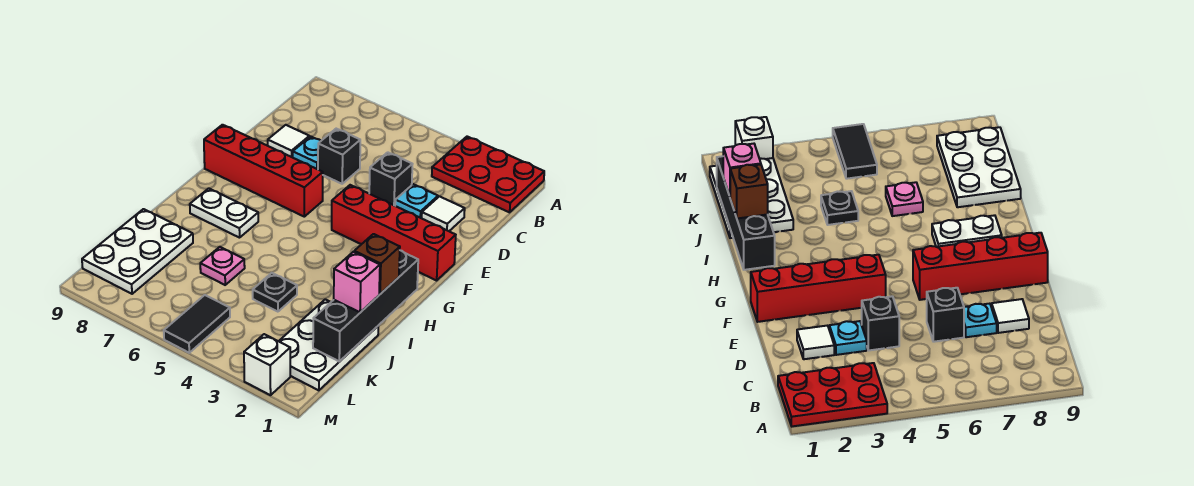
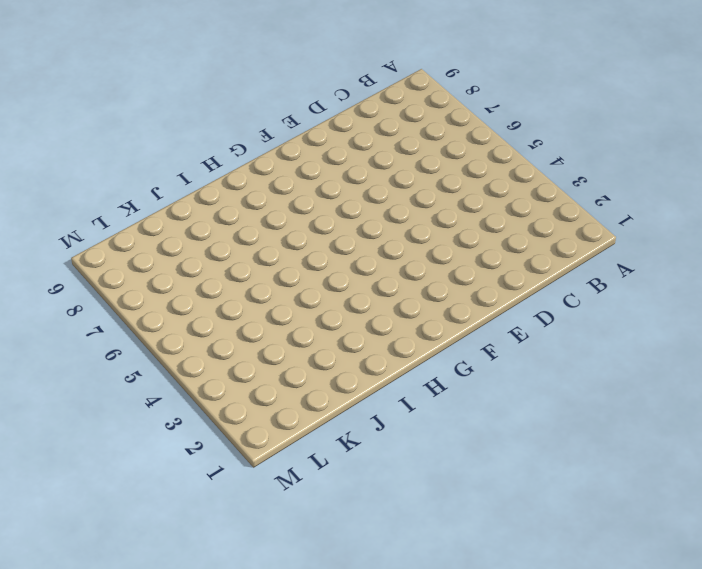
none -> red plate A1:B3 level 1
none -> white tile D2 level 1
none -> cyan plate D3 level 1

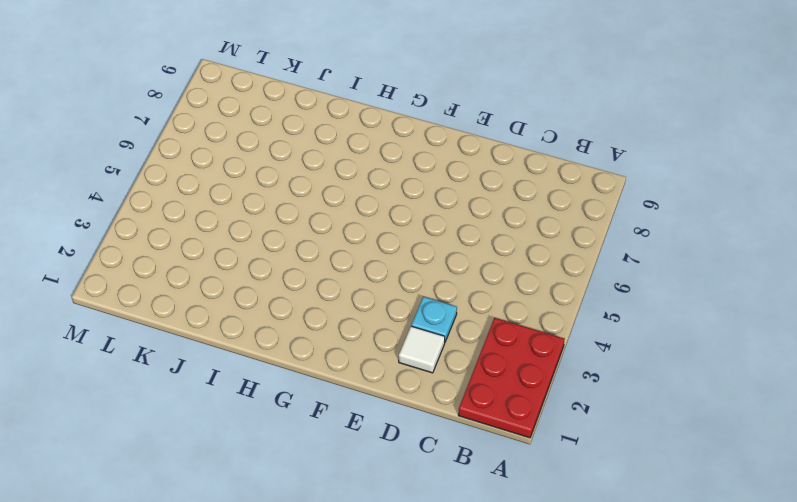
none -> black brick D4 level 1
none -> black brick D6 level 1
none -> cyan plate D7 level 1

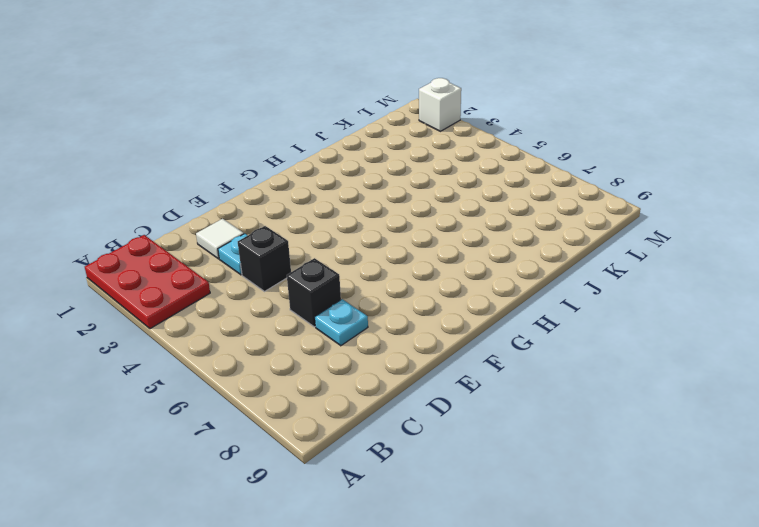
none -> white tile D8 level 1
none -> red brick F1:F4 level 1
none -> red brick F6:F9 level 1

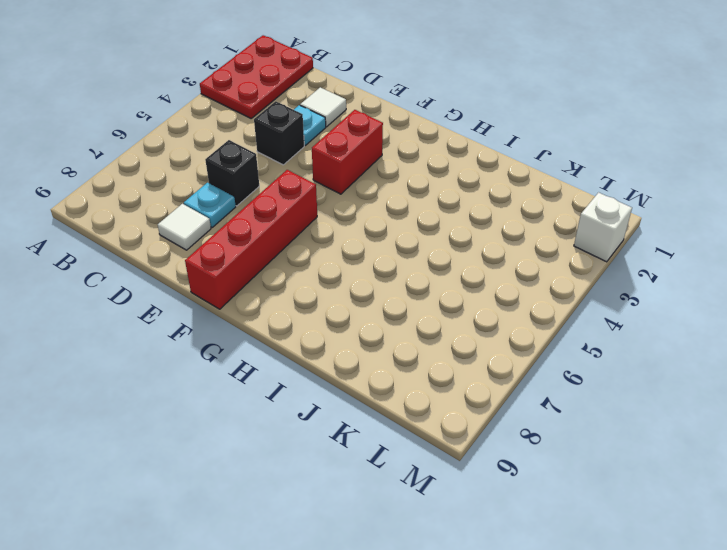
red brick F3:F4 level 1 -> red brick F1:F4 level 1
none -> white plate H7:H8 level 1
none -> white plate J1:L2 level 1
none -> black plate J4 level 1

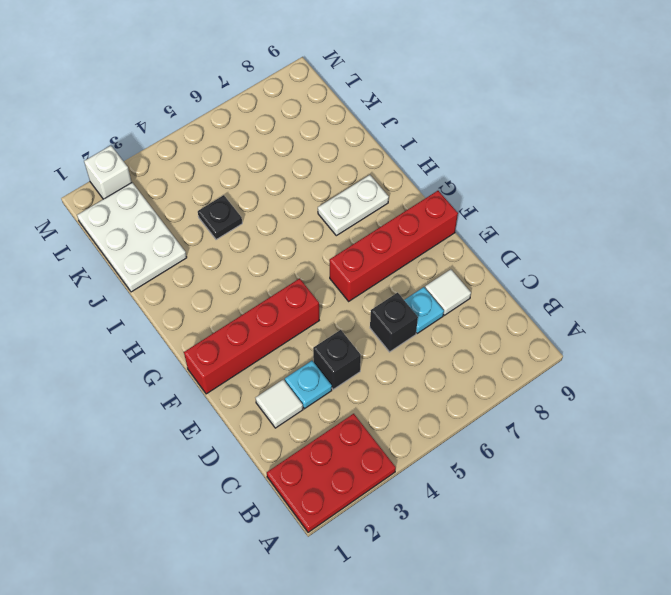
none -> pink plate J6 level 1
none -> white plate J8:L9 level 1
none -> black tile L5:M5 level 1

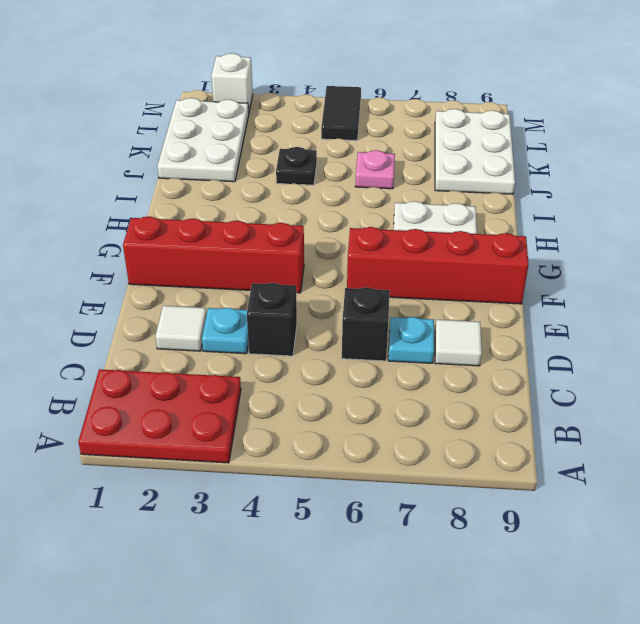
none -> black brick H1:K1 level 2
none -> brown brick I1 level 3
none -> pink brick J1 level 3

